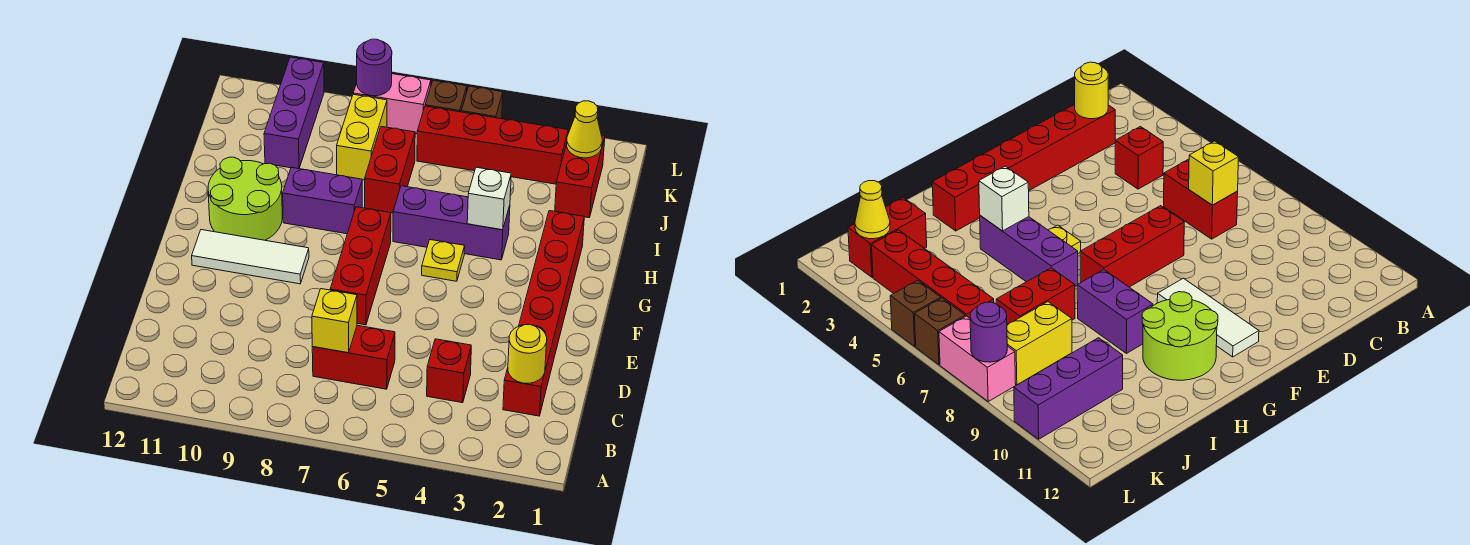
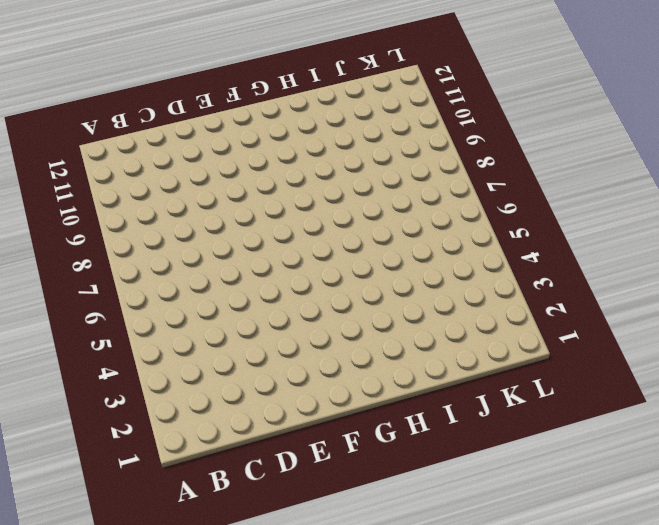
none -> red brick C2:H2 level 1
none -> red brick C4 level 1
none -> red brick C6:C7 level 1

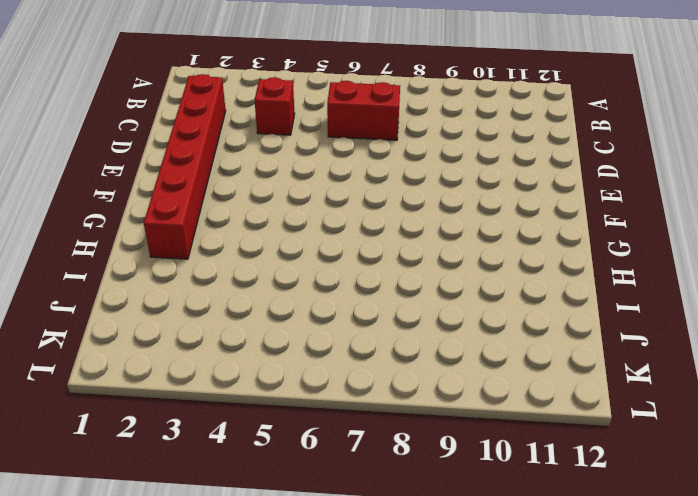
none -> red brick E7:G7 level 1
none -> white tile F9:F11 level 1
none -> yellow plate G5 level 1

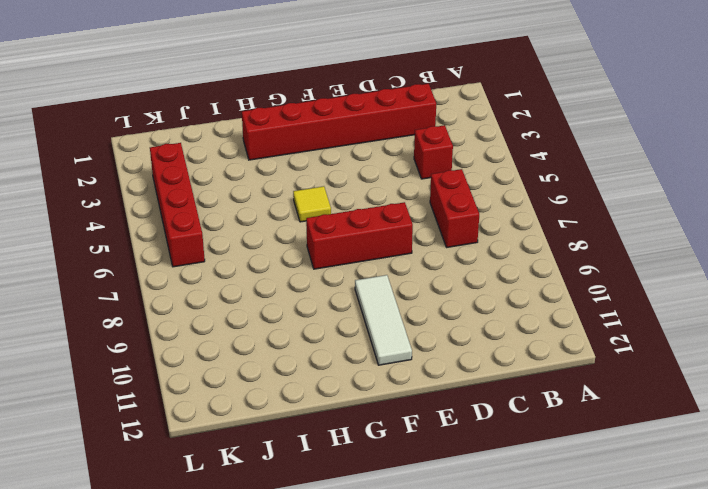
yellow tile G5 level 1 -> yellow plate G5 level 1
none -> lime round brick G10:H11 level 1
none -> purple brick H4:H6 level 1
none -> purple brick H8:H9 level 1

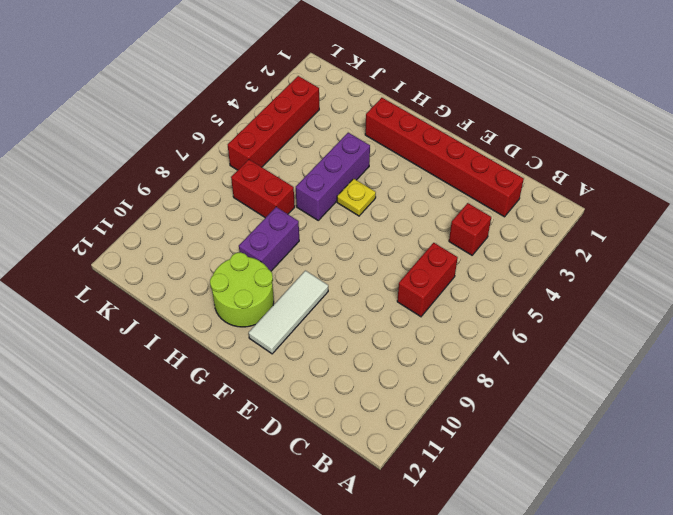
none -> red brick E7:G7 level 1
none -> red brick J2:K2 level 1
none -> yellow brick J8:K8 level 1

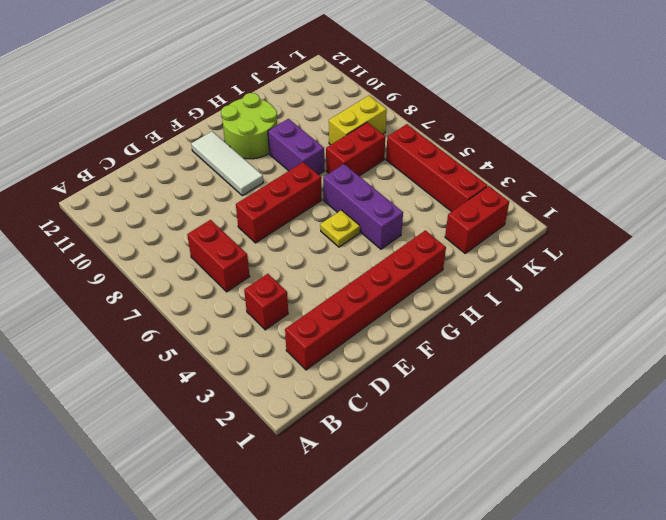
none -> purple brick J10:L10 level 1
none -> brown brick L5 level 1
none -> brown brick L6 level 1

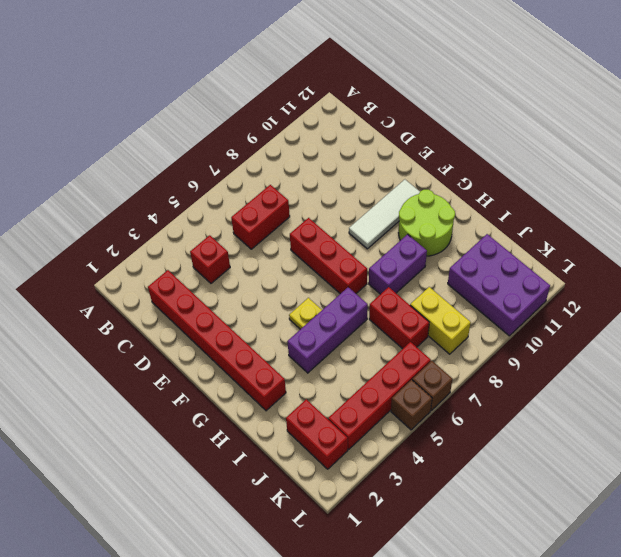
purple brick J10:L11 level 1 -> purple brick J10:L10 level 1
none -> pink brick L7:L8 level 1
none -> yellow round brick C2 level 2
none -> yellow brick C7 level 2

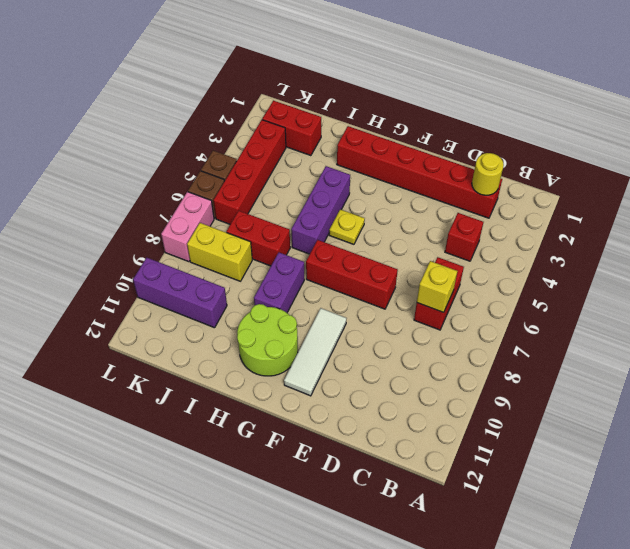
none -> white brick H4 level 2
none -> yellow cone K2 level 2
none -> purple round brick L8 level 2

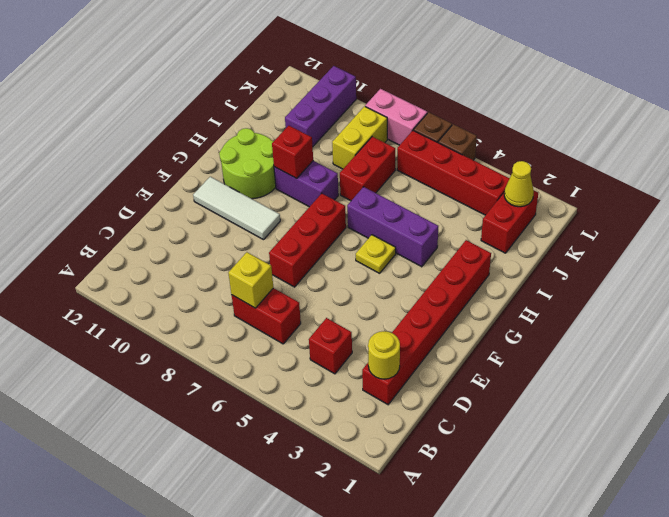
red brick H9 level 2 -> none
none -> white brick H4 level 2
none -> purple round brick L8 level 2

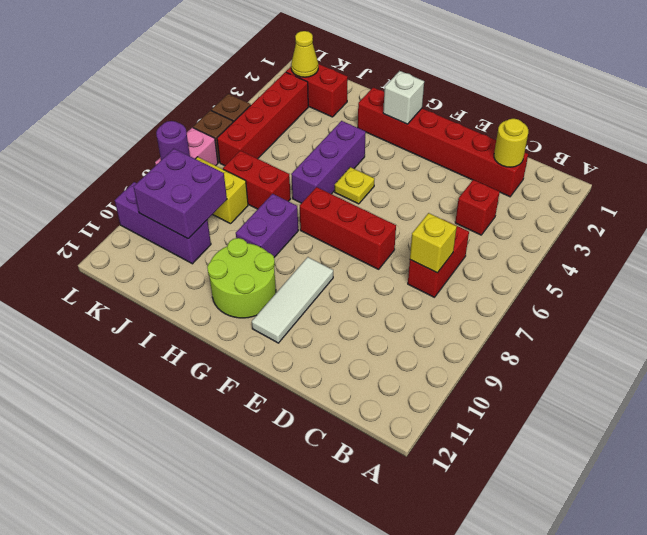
white brick G2 level 2 -> white brick H4 level 2
purple brick J9:K10 level 2 -> none

